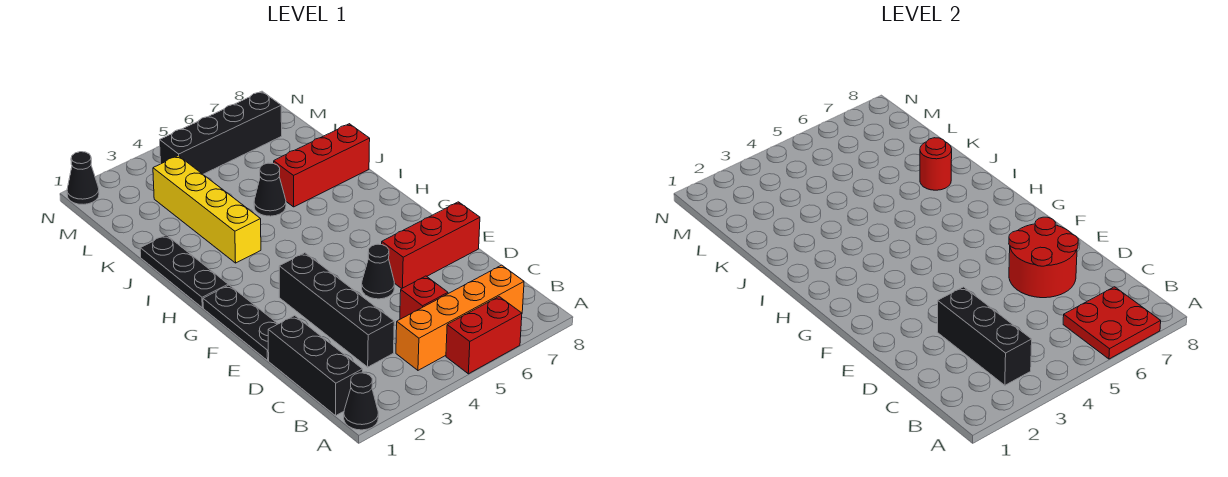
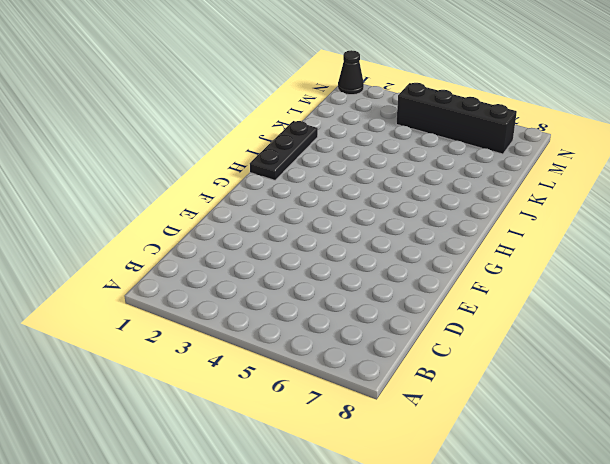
none -> black cone A1 level 1
none -> red brick A5:A6 level 1
none -> black brick B1:D1 level 1

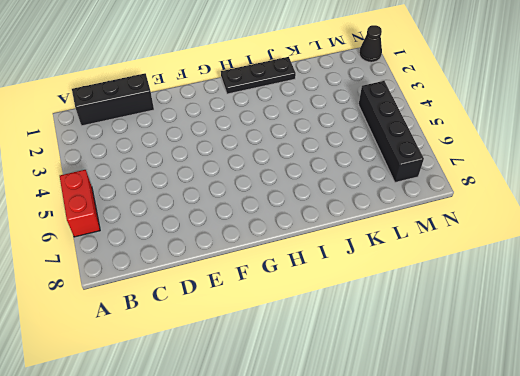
none -> black cone A1 level 1
none -> orange brick B4:B7 level 1
none -> black brick C3:F3 level 1

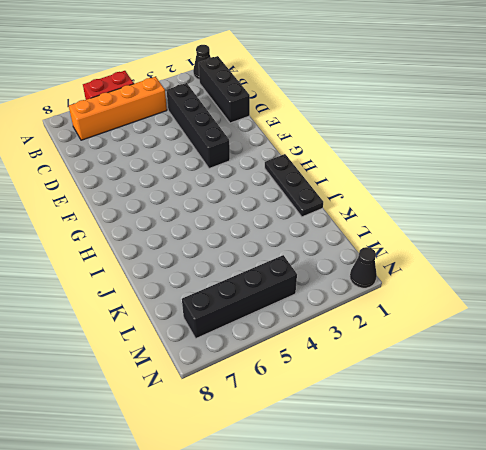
none -> red brick C5 level 1
none -> black plate E1:G1 level 1
none -> black cone E5 level 1

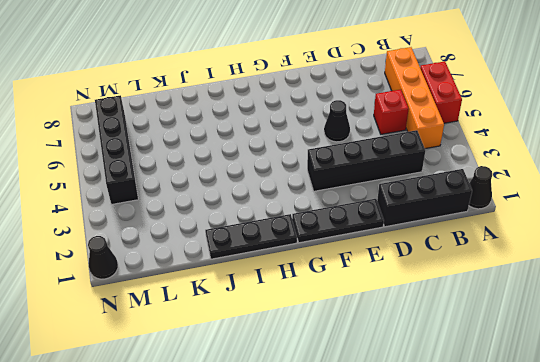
none -> red brick E6:E8 level 1
none -> yellow brick I3:L3 level 1
none -> black cone J5 level 1

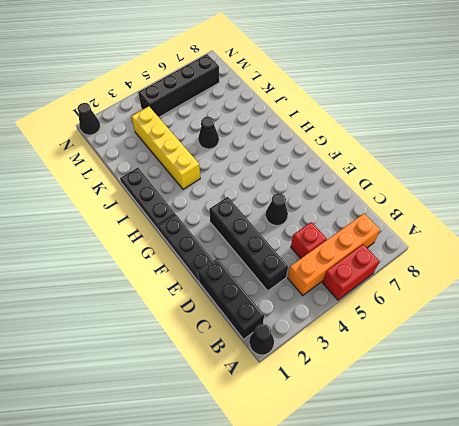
none -> red brick E6:E8 level 1
none -> red brick J6:J8 level 1
none -> red plate A6:B7 level 2

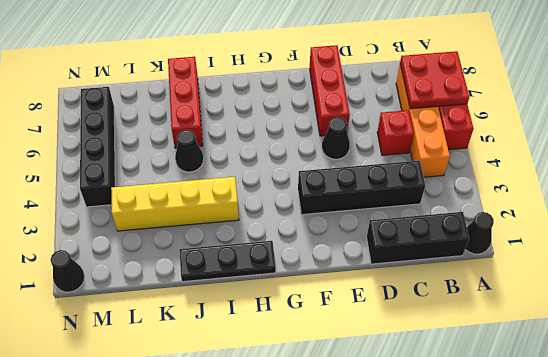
none -> black plate E1:G1 level 1
none -> black brick B3:D3 level 2
none -> red round brick D6:E7 level 2

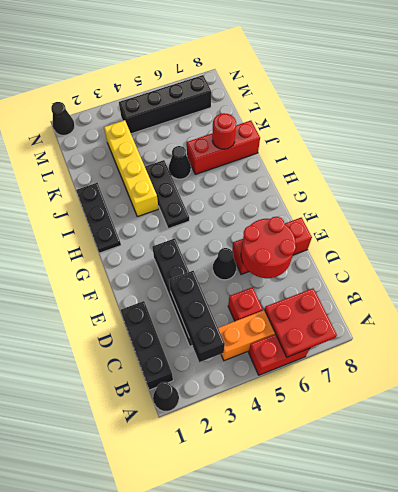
black plate H4:J4 level 1 -> black plate E1:G1 level 1

